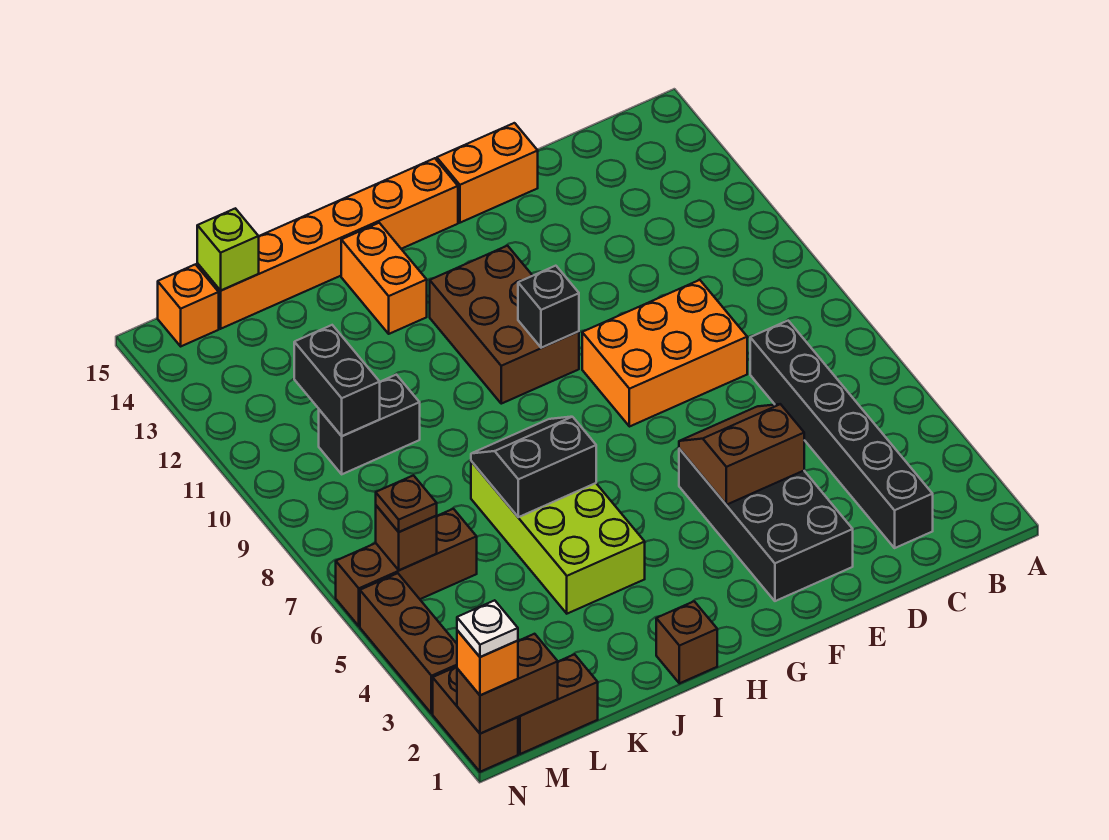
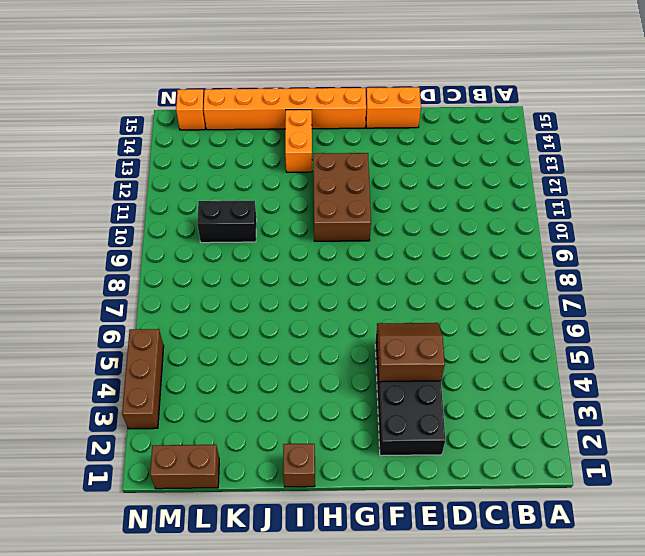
none -> black brick C2:C7 level 1
none -> orange brick D8:F9 level 1
none -> lime brick I4:J7 level 1

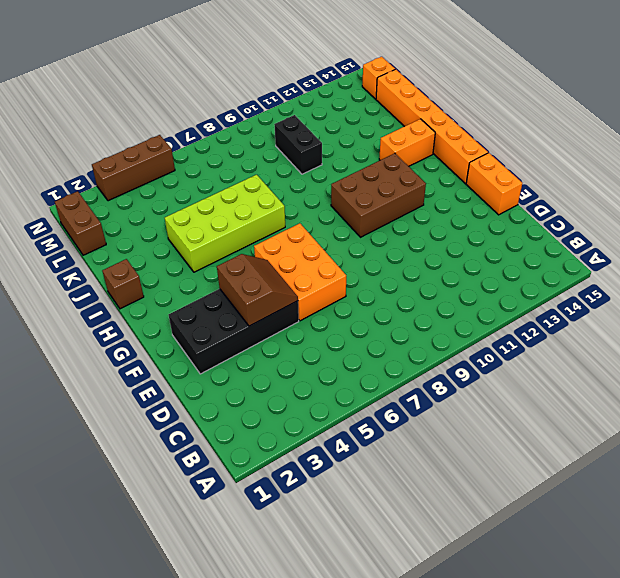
orange brick E6:G7 level 1 -> orange brick D8:F9 level 1
none -> black brick C2:C7 level 1
none -> brown brick L6:N6 level 1
none -> brown brick N1:N2 level 1

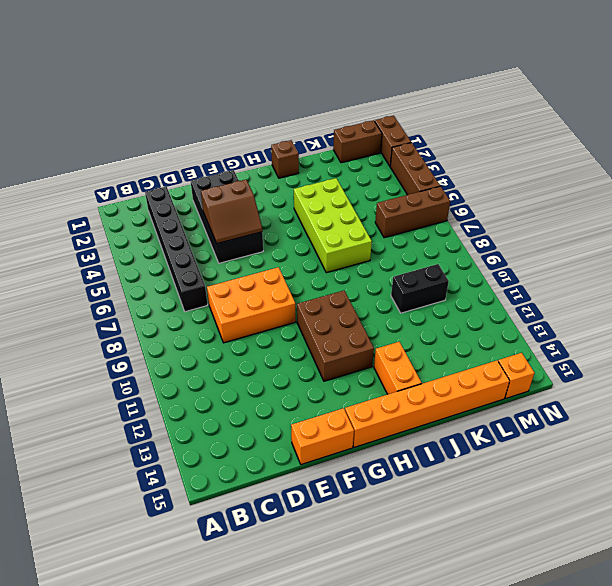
none -> black brick G10 level 2
none -> black slope I6:J7 level 2 top 6
none -> black brick L10:L11 level 2

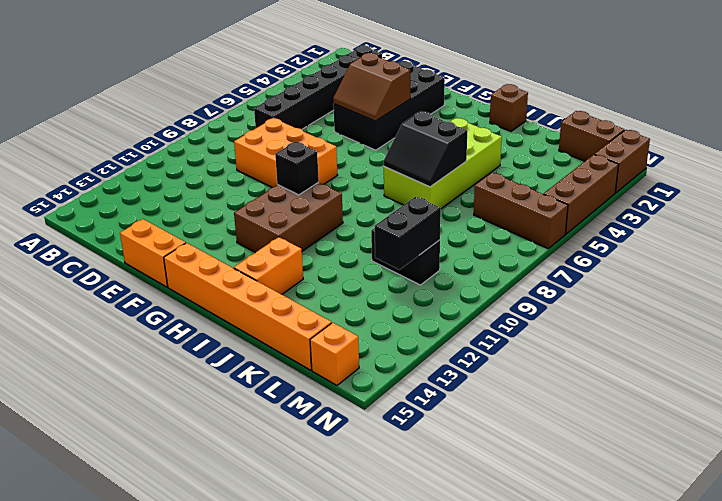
none -> lime brick L15 level 2
none -> brown brick M1:N1 level 2
none -> brown brick M6 level 2

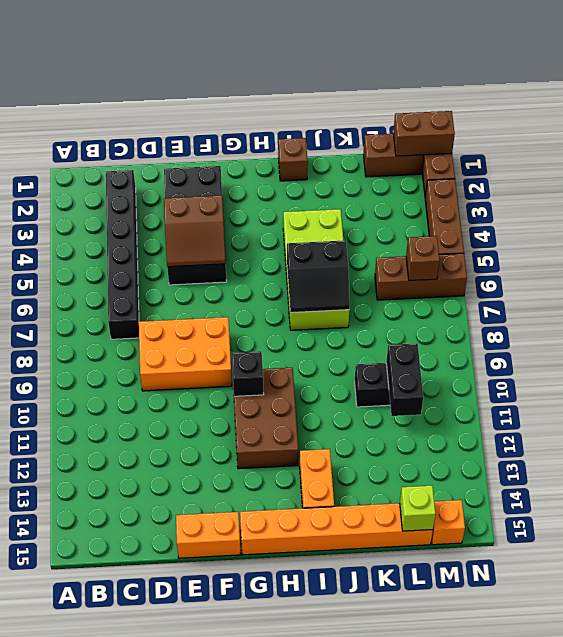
none -> brown plate M6 level 3
none -> orange brick N1 level 3
none -> white plate N1 level 4

